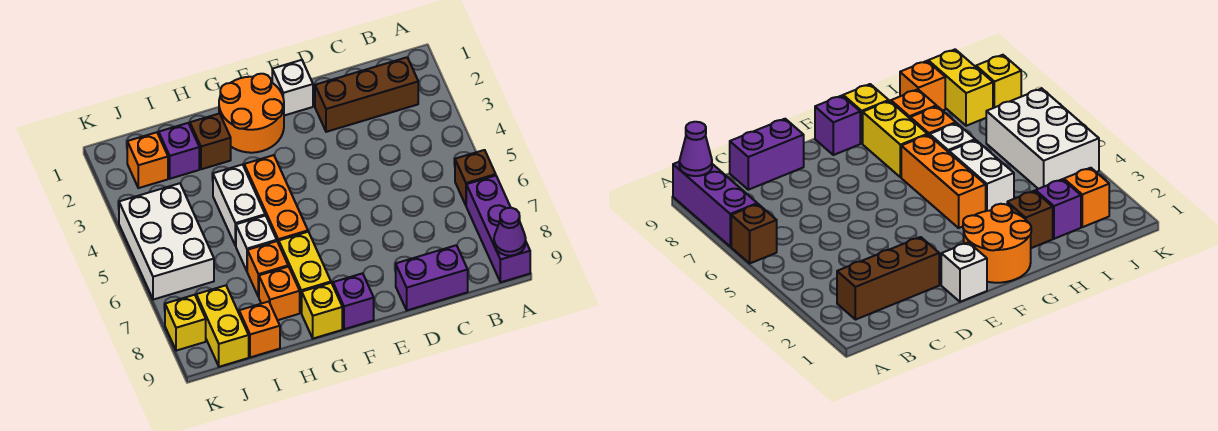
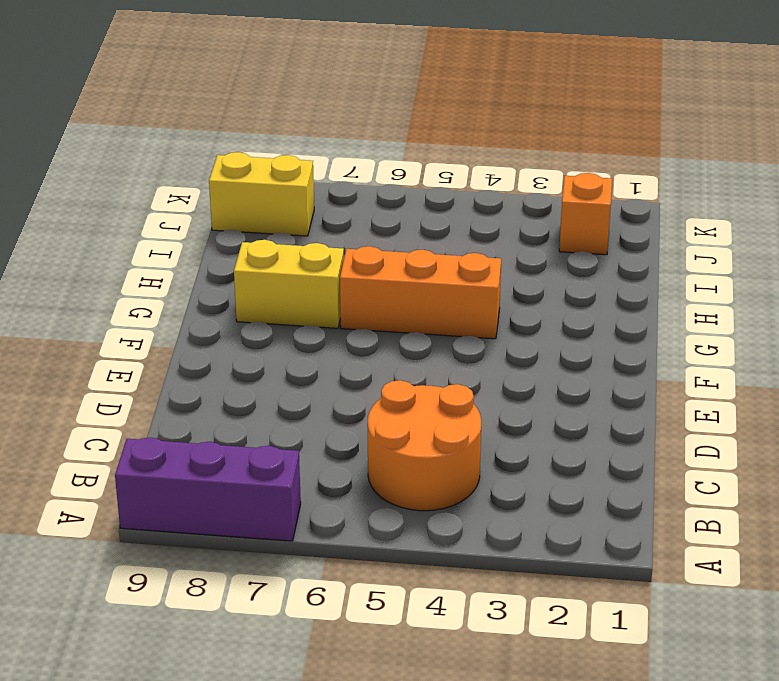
orange round brick B4:C5 level 1 -> orange round brick F1:G2 level 1
none -> brown brick A6 level 1
none -> brown brick B2:D2 level 1
none -> purple brick C9:D9 level 1

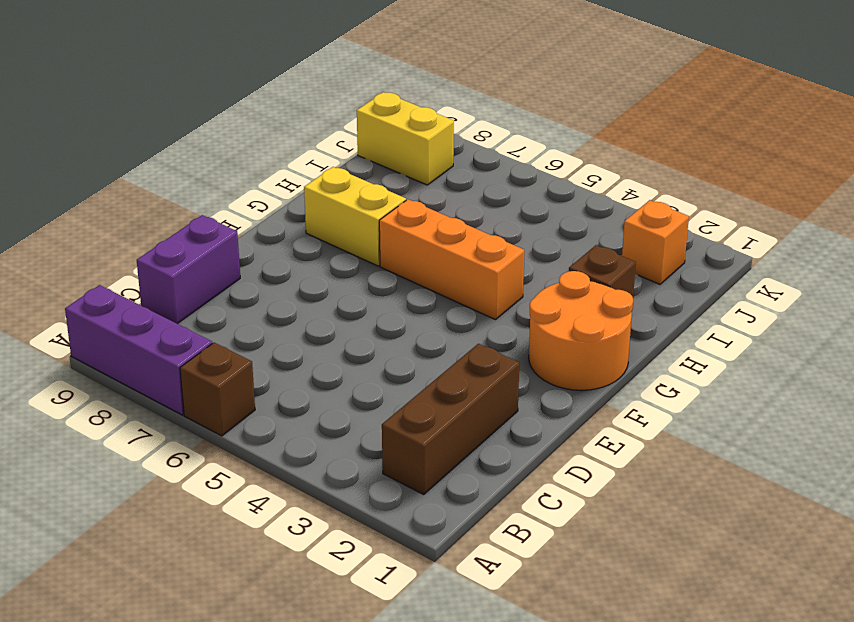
none -> white brick E1 level 1
none -> purple brick F9 level 1
none -> yellow brick G9 level 1

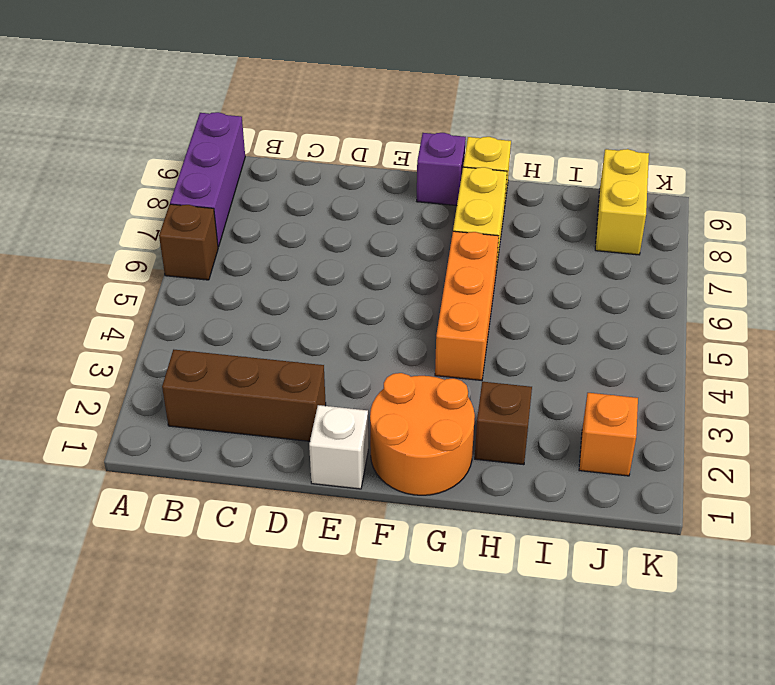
none -> purple brick C9:D9 level 1
none -> white brick H4:H5 level 1
none -> white brick H6 level 1

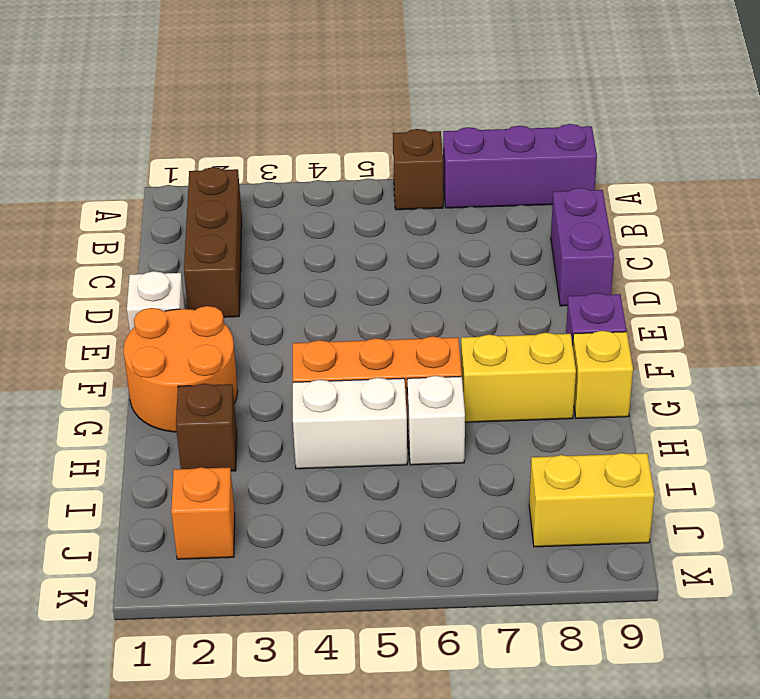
none -> orange brick H7 level 1
none -> orange brick H8 level 1
none -> purple brick I2 level 1

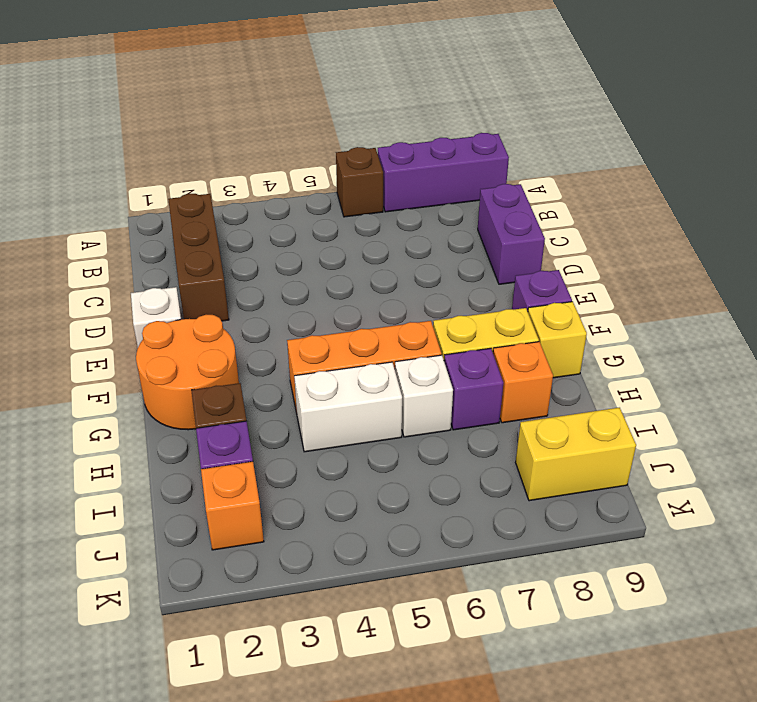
purple brick H7 level 1 -> orange brick H7 level 1
none -> orange brick I9 level 1
none -> white brick J4:K6 level 1
none -> yellow brick K8 level 1

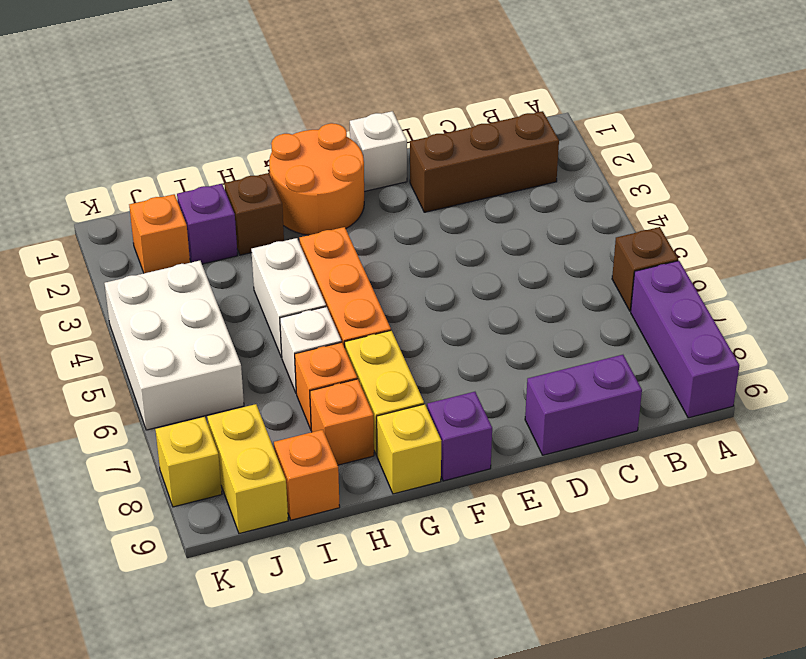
none -> purple cone A9 level 2

